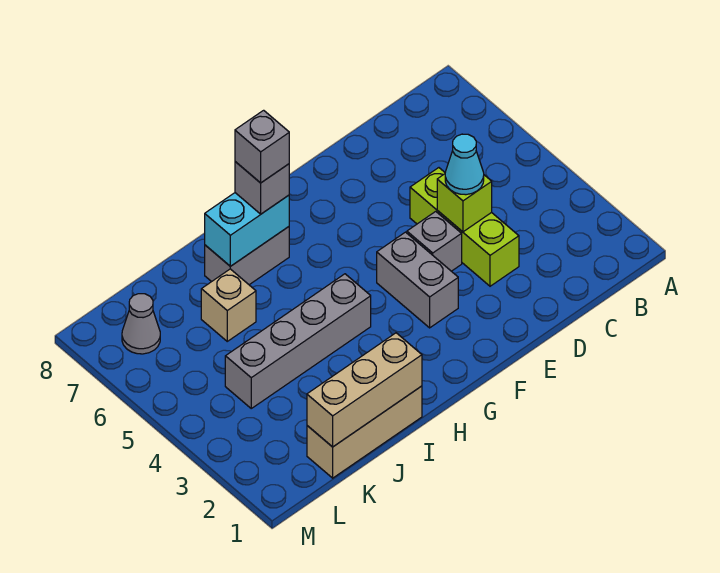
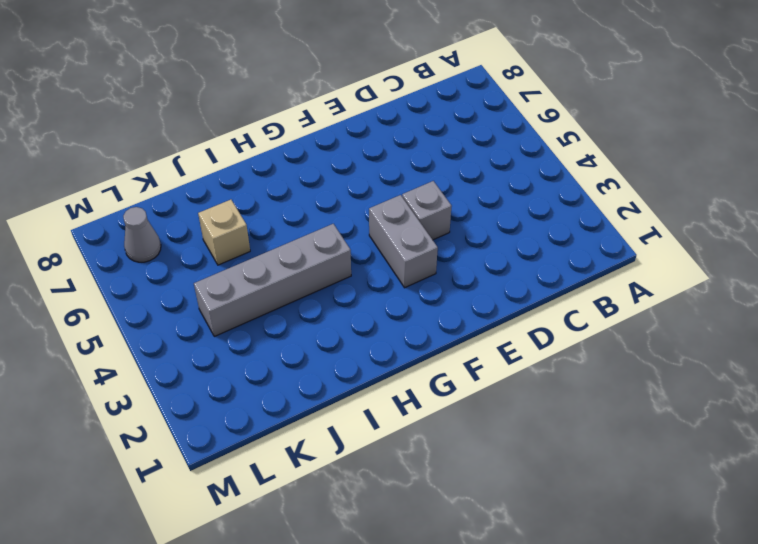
none -> lime brick D3:D5 level 1
none -> grey brick H7:I7 level 1
none -> tan brick I1:K1 level 1

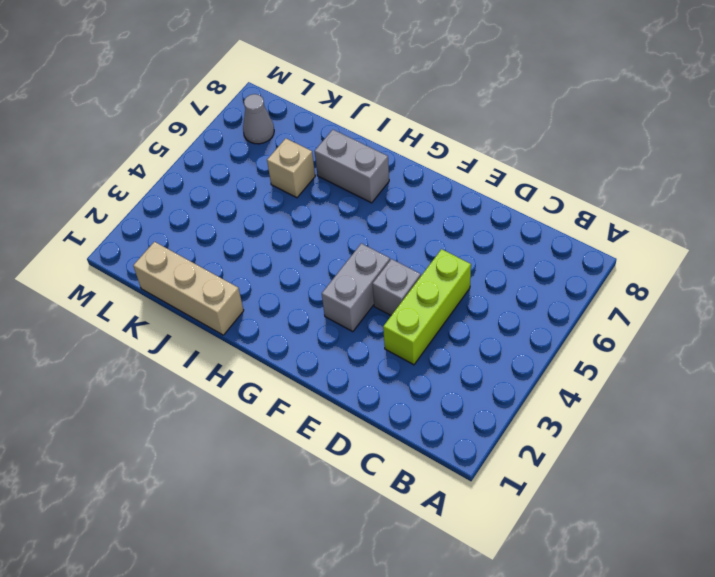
none -> grey brick H4:K4 level 1
none -> lime brick D4 level 2
none -> cyan brick H7:I7 level 2

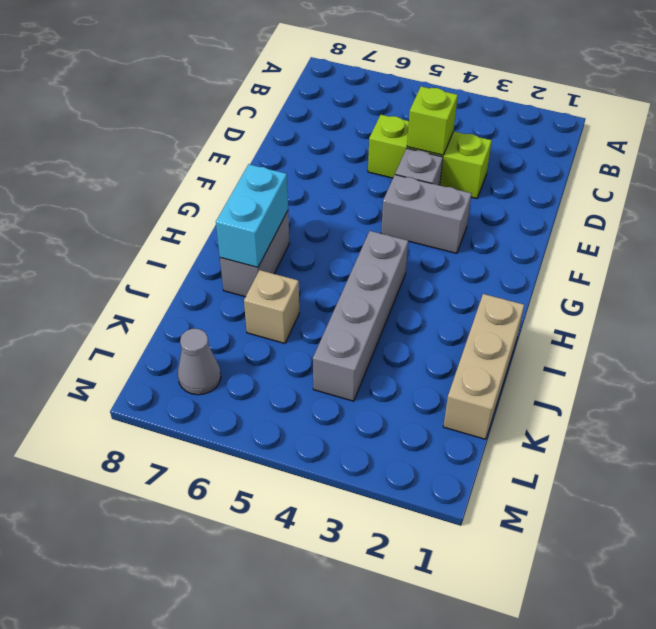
none -> tan brick I1:K1 level 2
none -> cyan cone D4 level 3
none -> grey brick H7 level 3

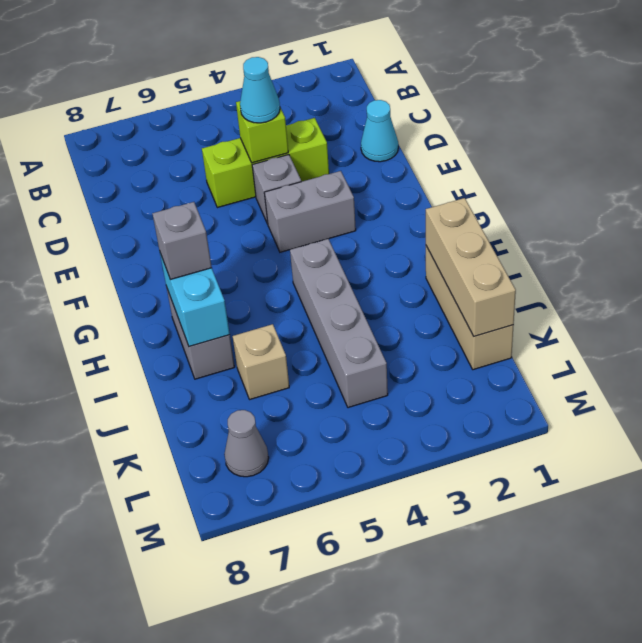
cyan cone D1 level 1 -> none
none -> grey brick H7 level 4

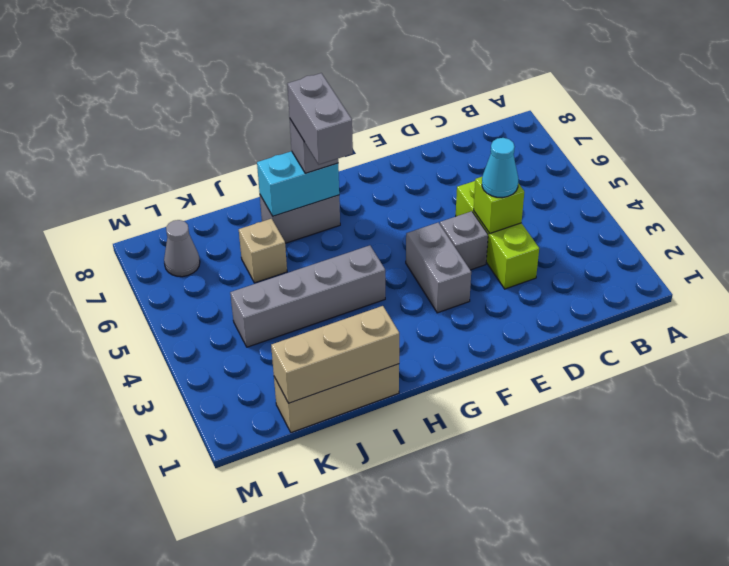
grey brick H6:H7 level 4 -> grey brick H7 level 4

